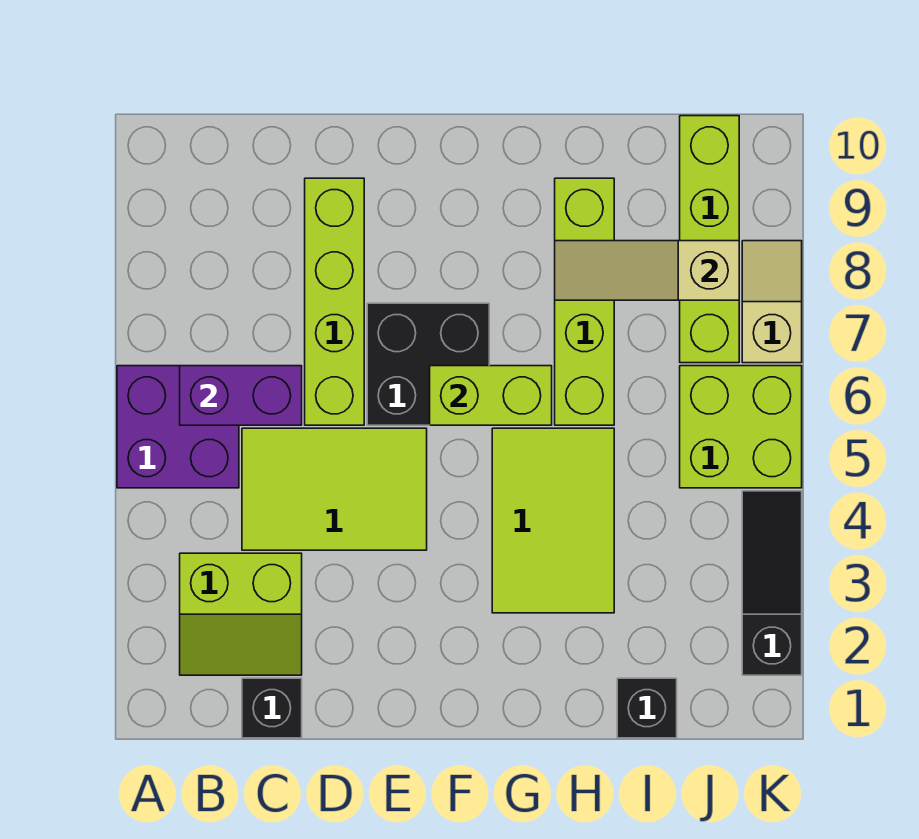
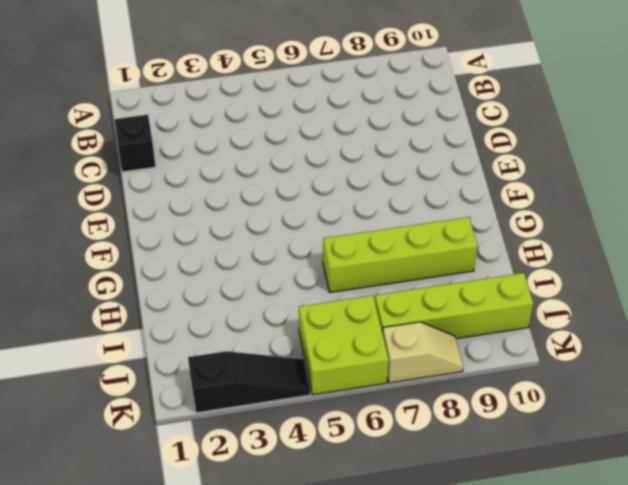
none -> purple brick A5:B6 level 1
none -> lime slope B2:C3 level 1 top 3
none -> lime tile C4:E5 level 1

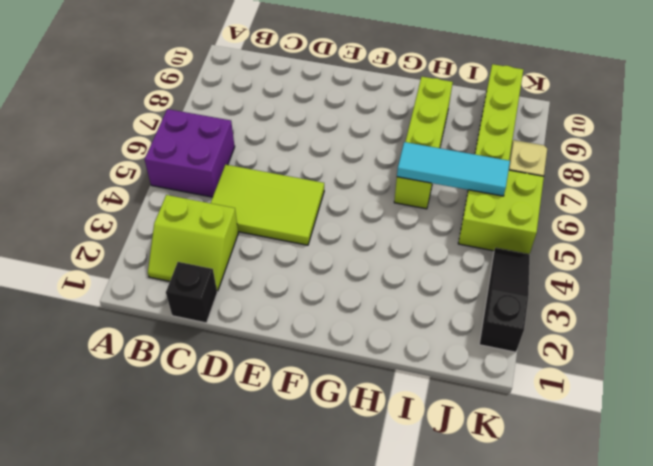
cyan tile H6:J6 level 2 -> none
none -> lime brick D6:D9 level 1
none -> black brick E6:F7 level 1
none -> lime tile G3:H5 level 1

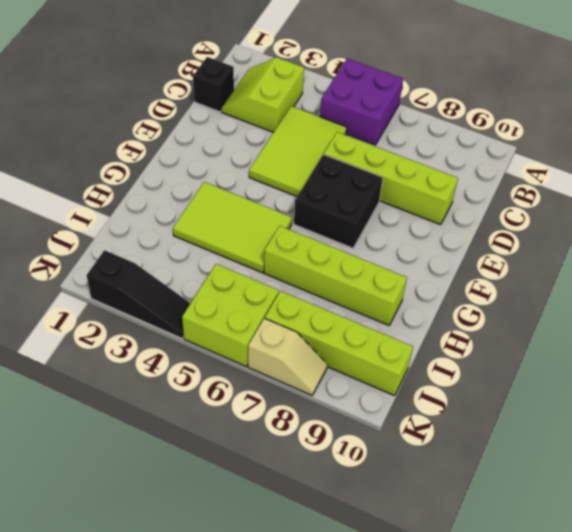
none -> black brick I1 level 1
none -> purple brick B6:C6 level 2
none -> lime brick F6:G6 level 2

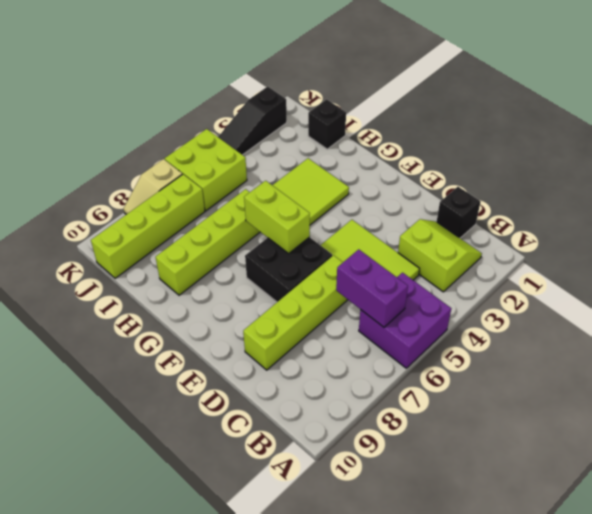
none -> tan slope H8:J8 level 2 top J

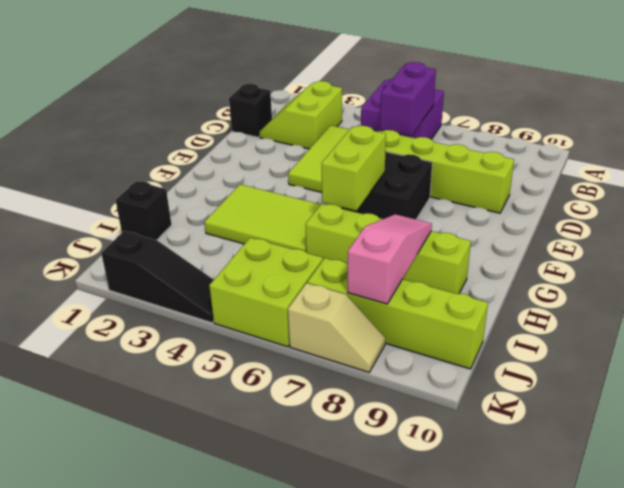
pink slope H8:J8 level 2 top J -> tan slope H8:J8 level 2 top J

